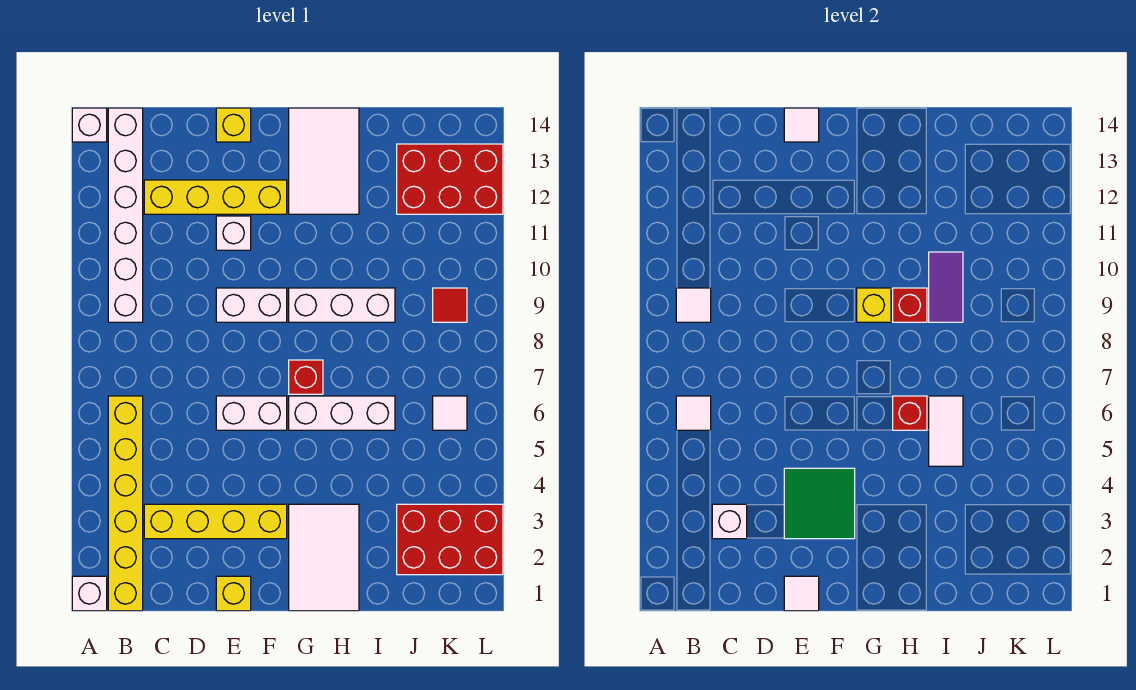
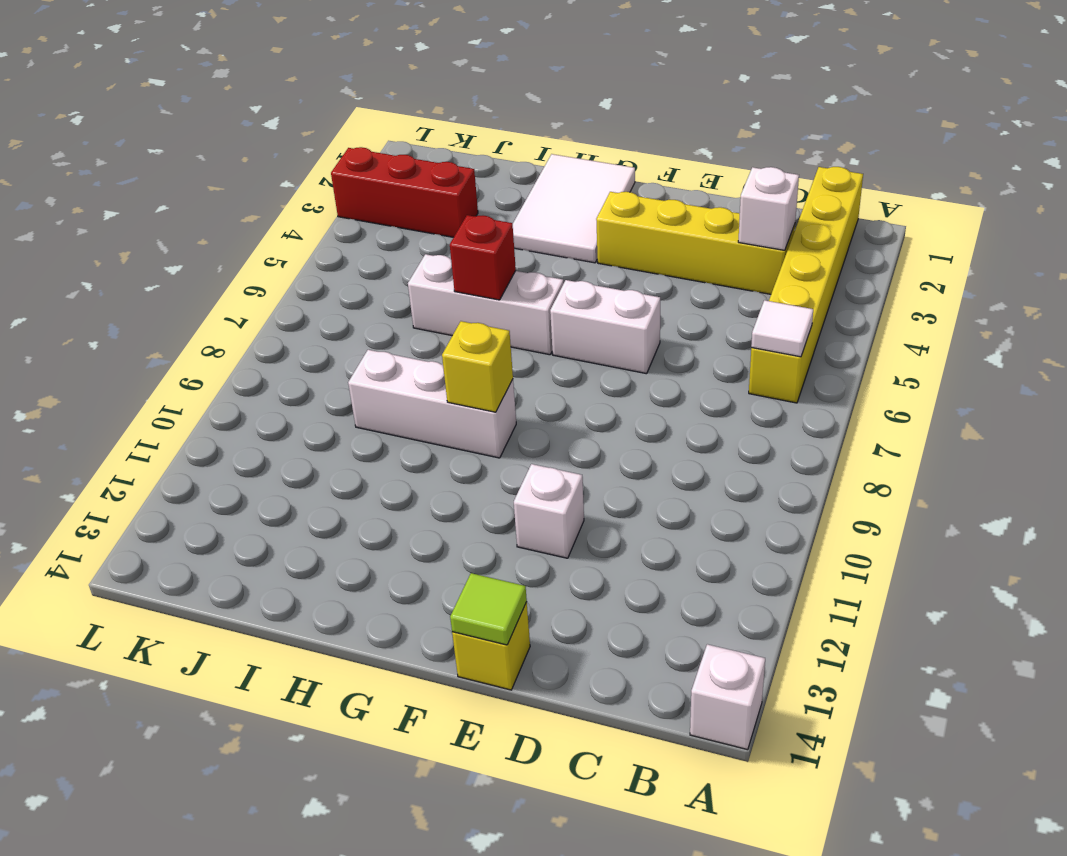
lime tile E14 level 2 -> white tile E14 level 2
red brick J3:L3 level 1 -> red brick J2:L3 level 1
none -> white brick A1 level 1
none -> white brick B9:B14 level 1
none -> yellow brick C12:F12 level 1
none -> yellow brick E1 level 1

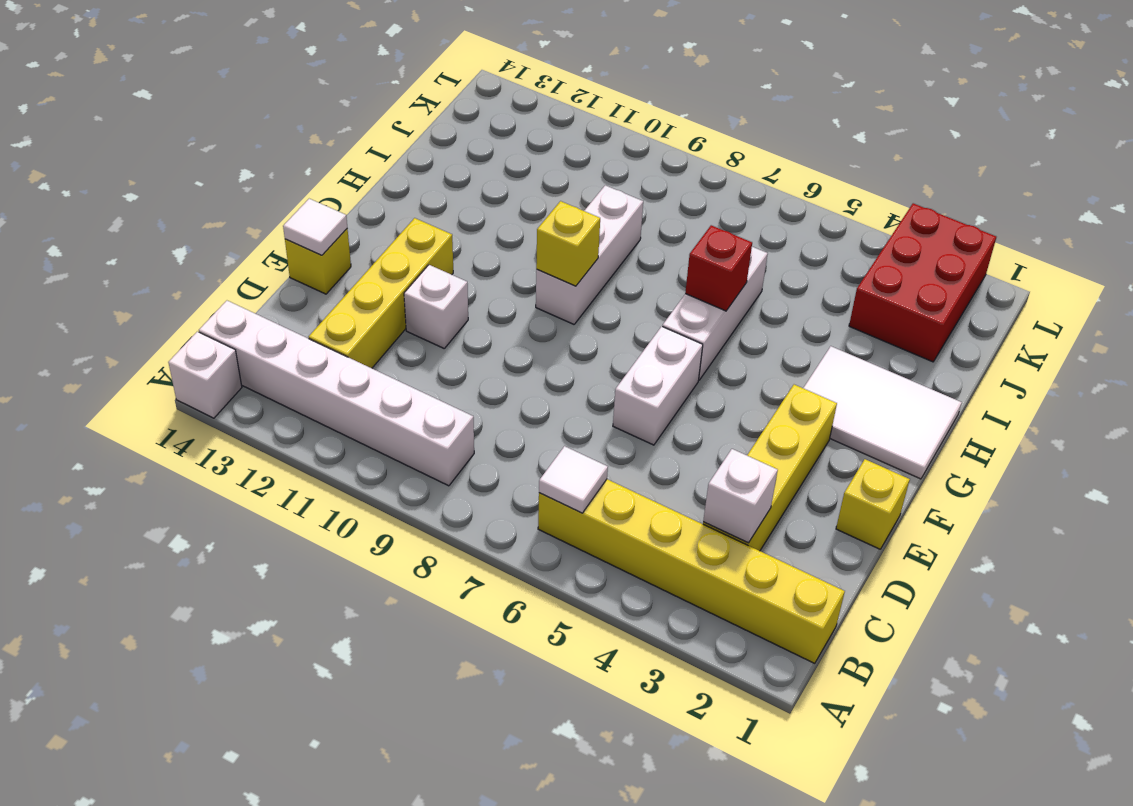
none -> white brick A1 level 1
none -> white brick E9:F9 level 1
none -> red brick G7 level 1
none -> white tile G12:H14 level 1

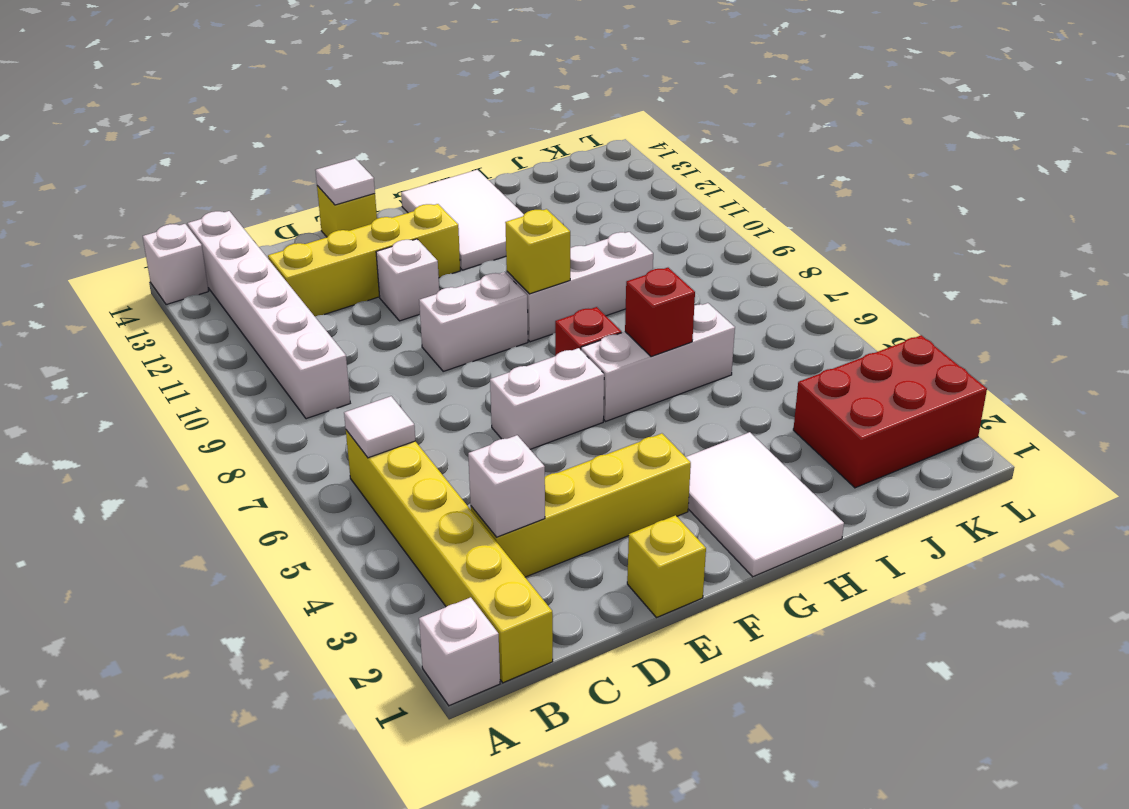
none -> red brick J12:L13 level 1
none -> white tile K6 level 1
none -> red tile K9 level 1
none -> white tile B9 level 2

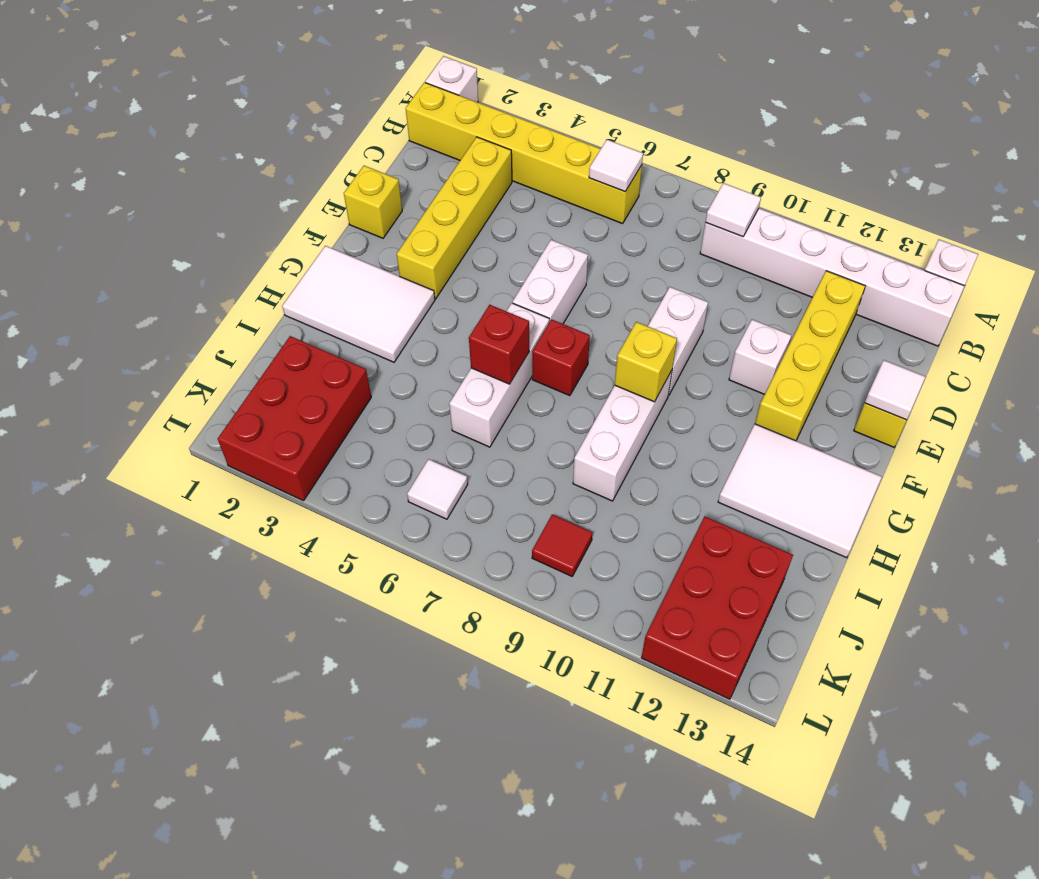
none -> white brick C3 level 2
none -> white tile E1 level 2
none -> green tile E3:F4 level 2
none -> red brick H9 level 2

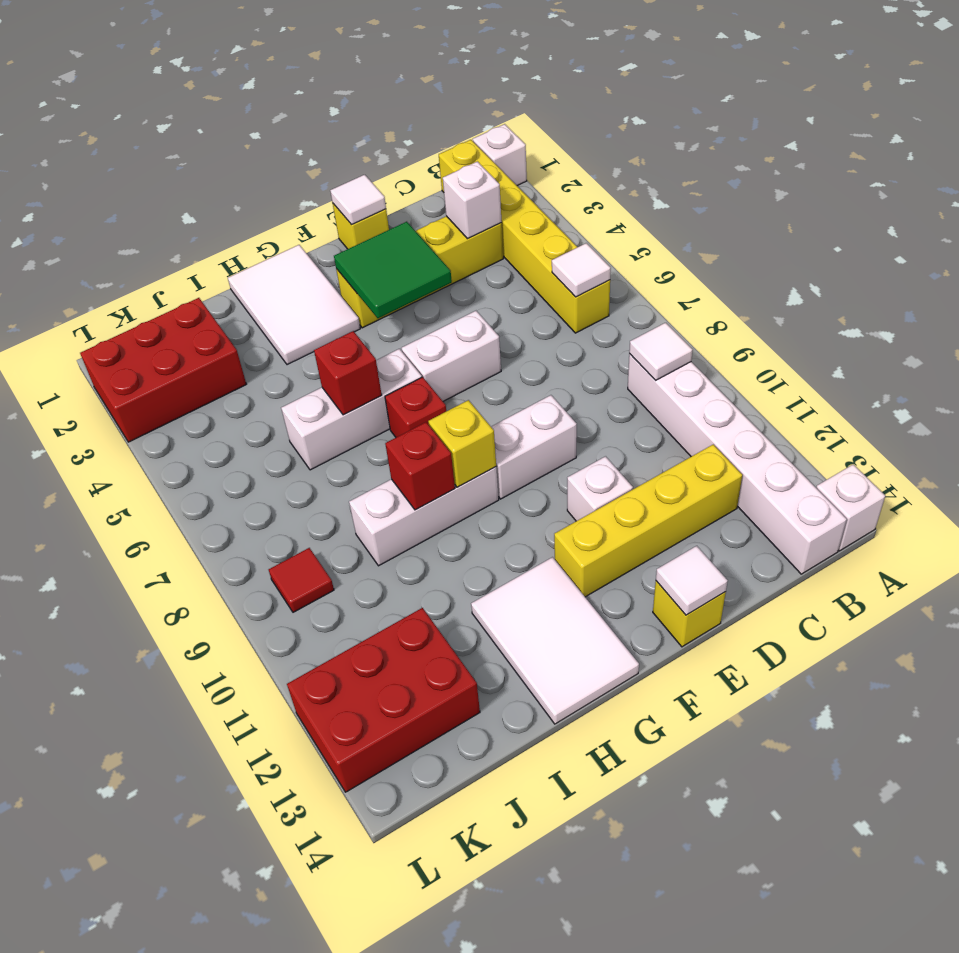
none -> white tile K6 level 1
none -> white tile I5:I6 level 2
none -> purple tile I9:I10 level 2

